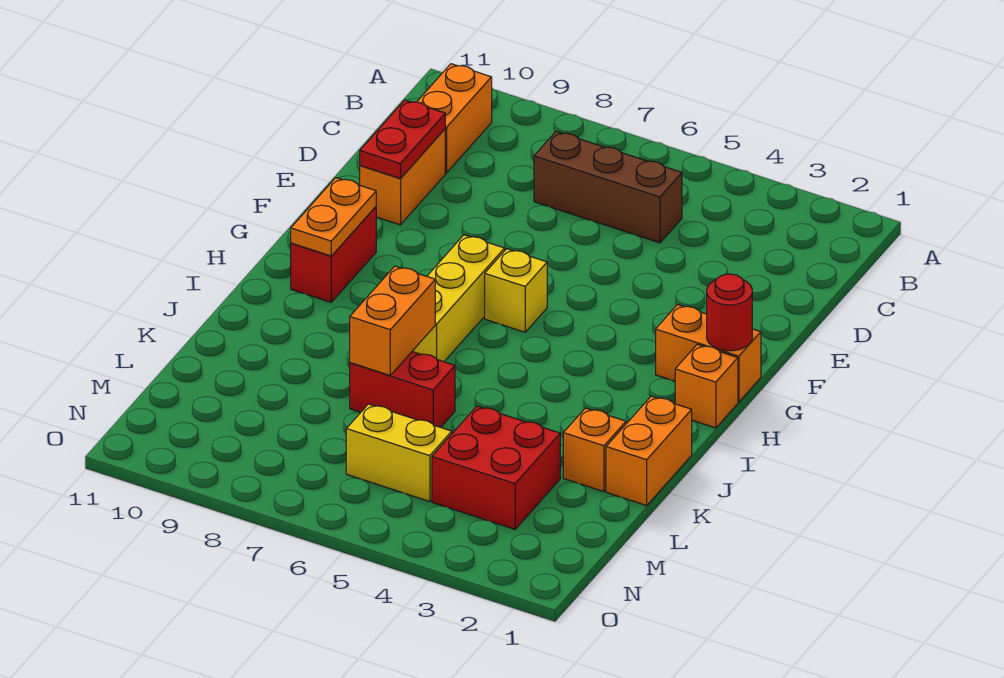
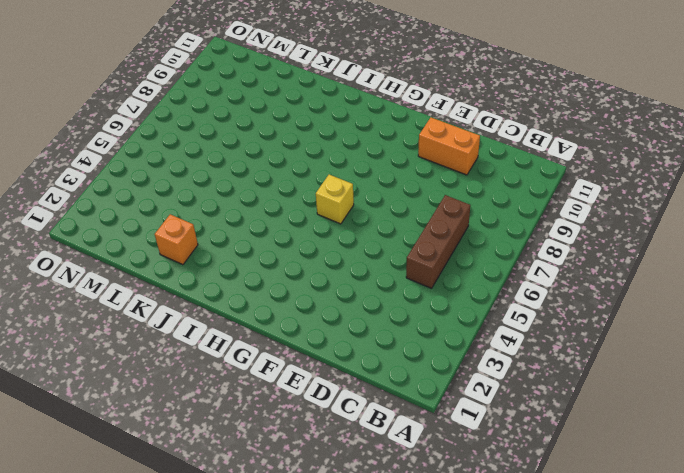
none -> orange brick B10:C10 level 1
none -> orange brick G1:G2 level 1
none -> yellow brick G7:I7 level 1

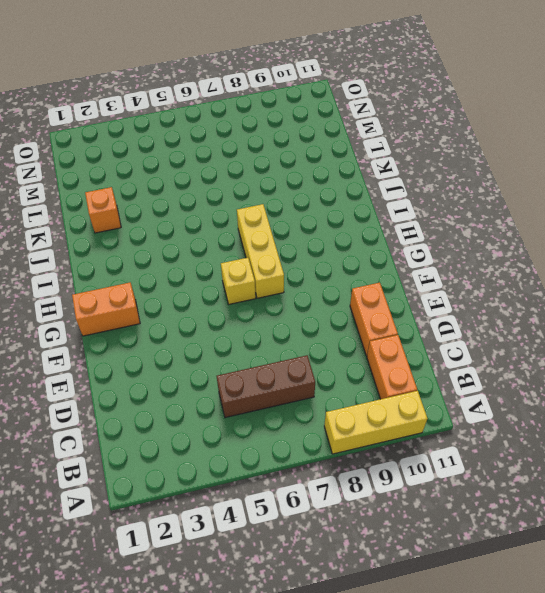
yellow brick A8:A10 level 1 -> none
none -> red brick G10:H10 level 1
none -> orange brick H1 level 1
none -> orange brick J1:K1 level 1

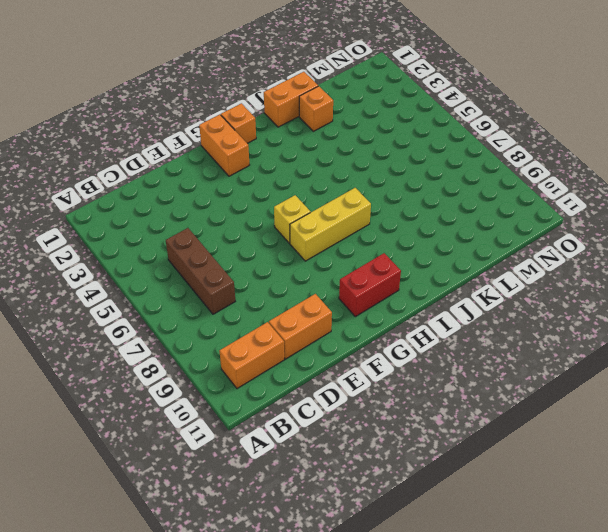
none -> red brick K6:K7 level 1
none -> red brick L3:M4 level 1
none -> yellow brick M5:M6 level 1

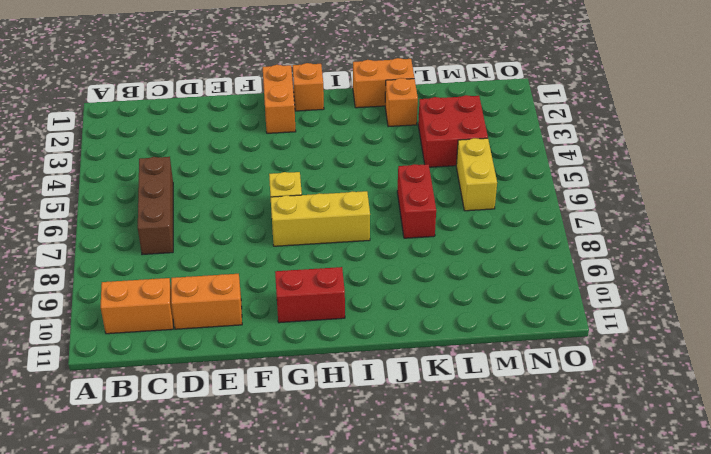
none -> red plate D10:E10 level 2
none -> red round brick G1 level 2
none -> orange plate G10:H10 level 2

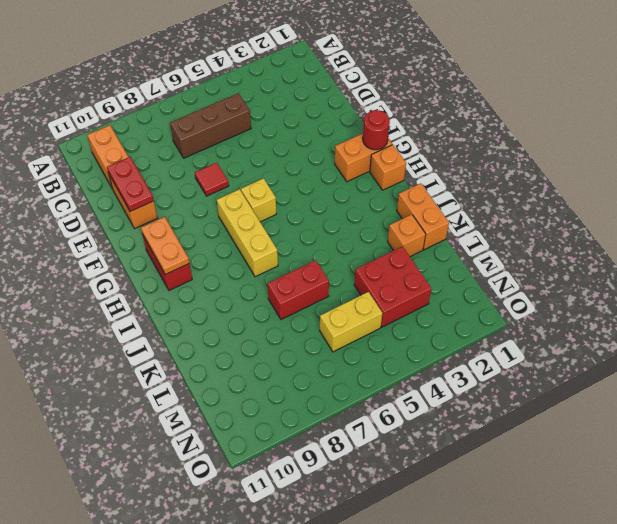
red tile E7 level 1 -> none
none -> orange brick J7:K7 level 2

